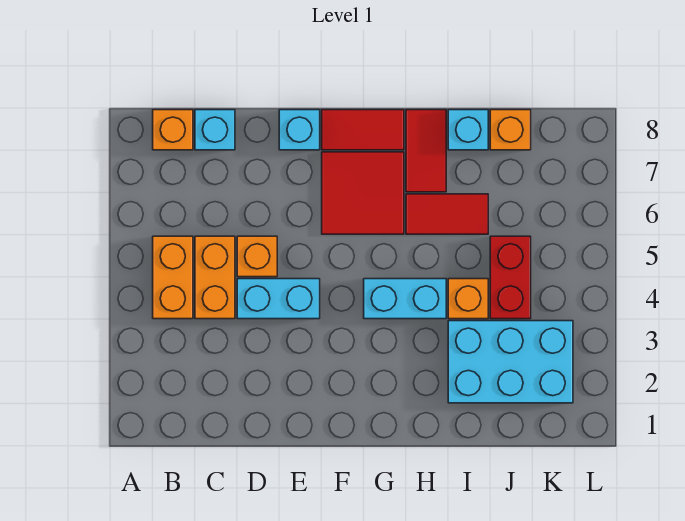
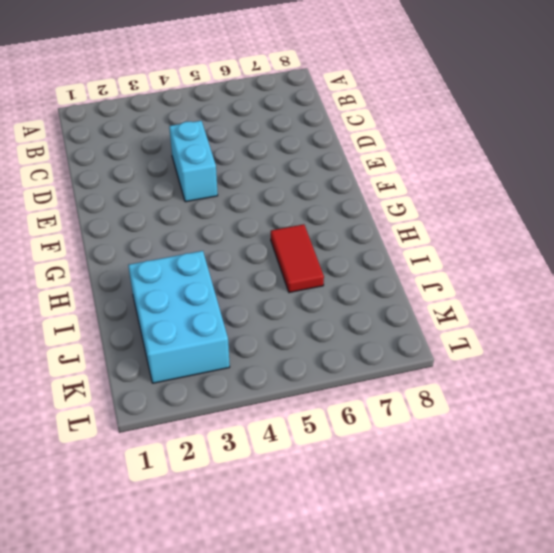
none -> orange brick B4:B5 level 1
none -> orange brick B8 level 1
none -> orange brick C4:C5 level 1

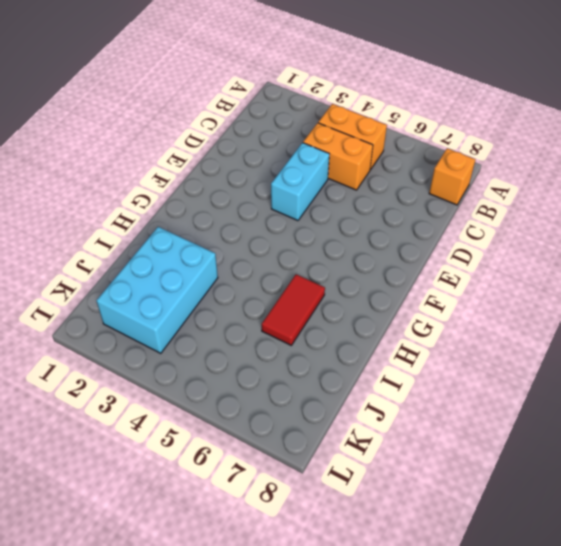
none -> cyan brick C8 level 1
none -> orange brick D5 level 1
none -> cyan brick E8 level 1

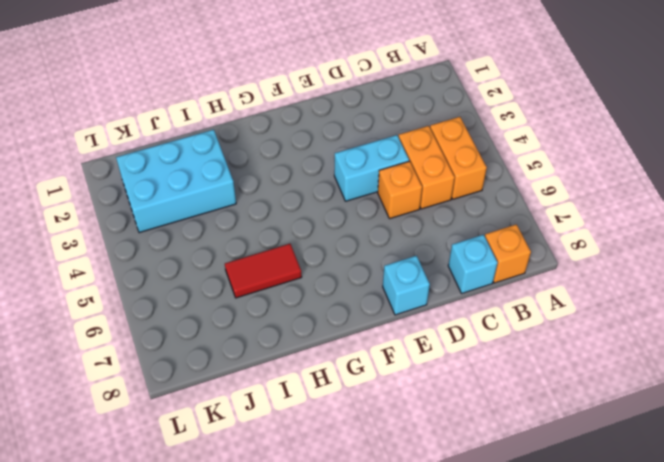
none -> red tile F6:G7 level 1
none -> red tile F8:G8 level 1
none -> cyan brick G4:H4 level 1

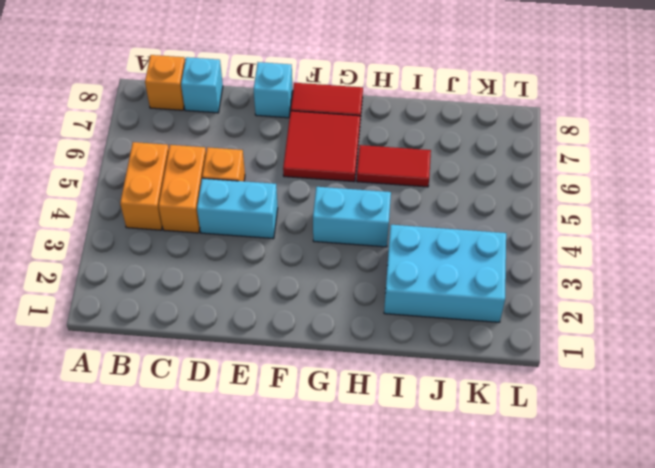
none -> red tile H7:H8 level 1
none -> orange brick I4 level 1
none -> cyan brick I8 level 1

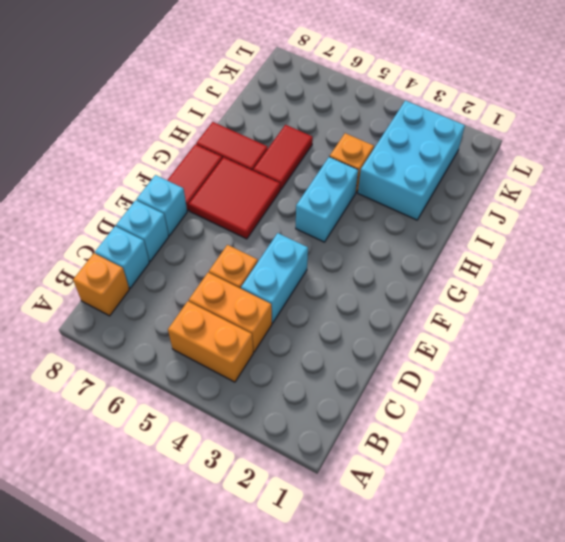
cyan brick D8 level 1 -> cyan brick I8 level 1
none -> red brick J4:J5 level 1
none -> orange brick J8 level 1

